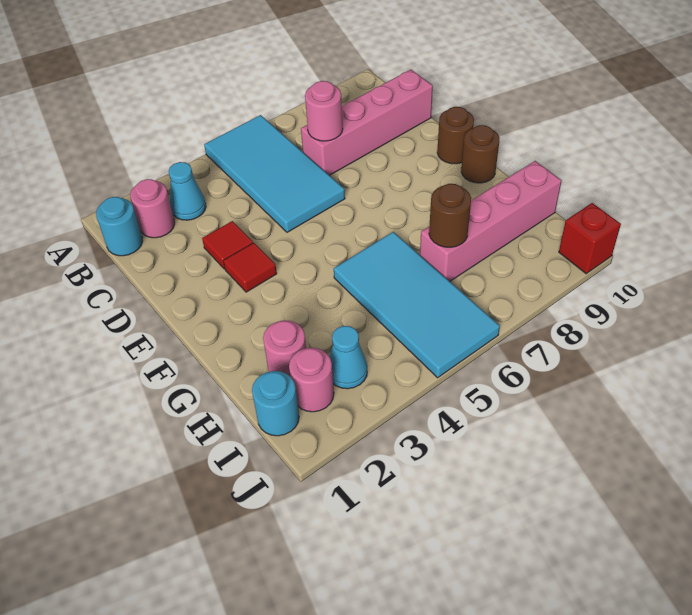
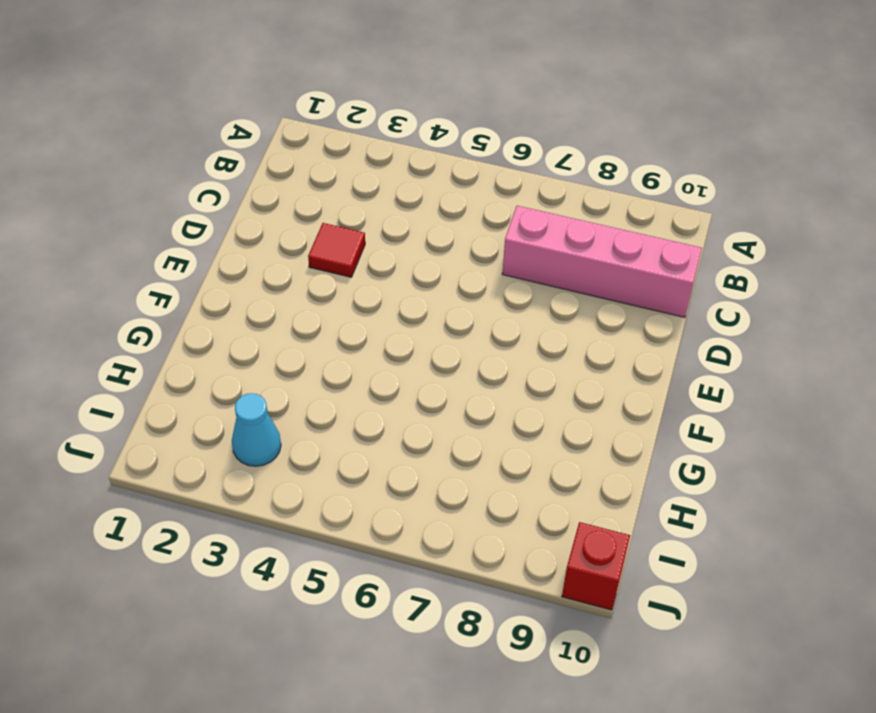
none -> cyan tile A5:D6 level 1
none -> cyan round brick B1 level 1
none -> pink round brick B2 level 1

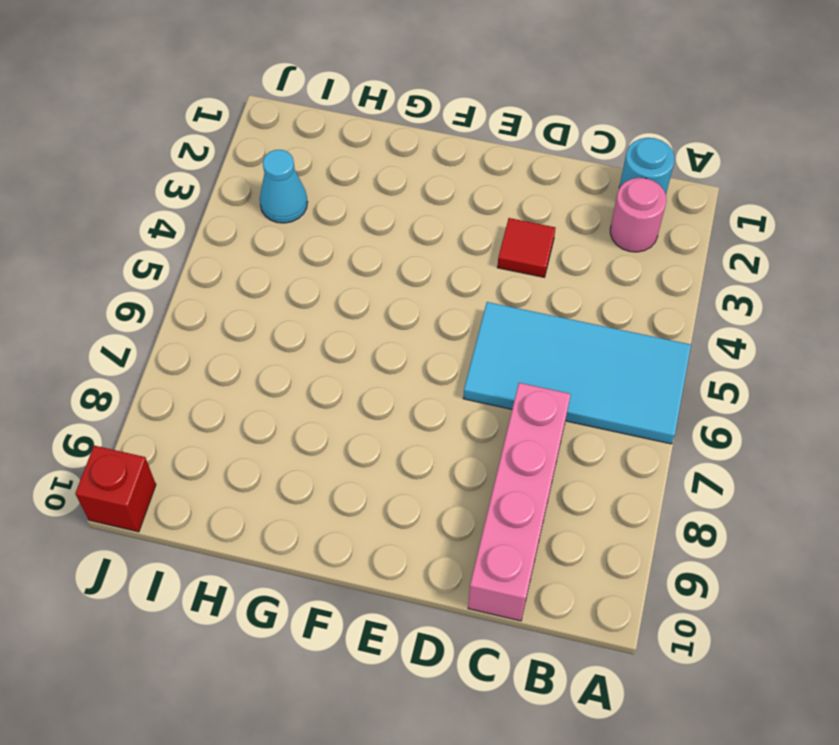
none -> cyan cone B3 level 1
none -> red tile E3 level 1
none -> brown round brick E10 level 1

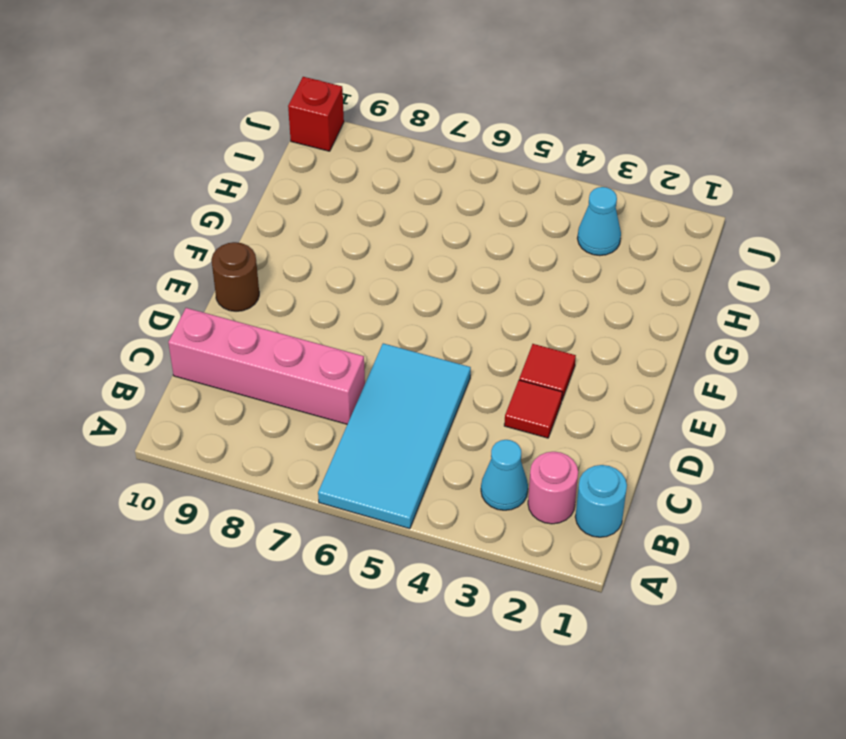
none -> brown round brick F10 level 1
none -> cyan tile G5:J6 level 1
none -> pink round brick H2 level 1

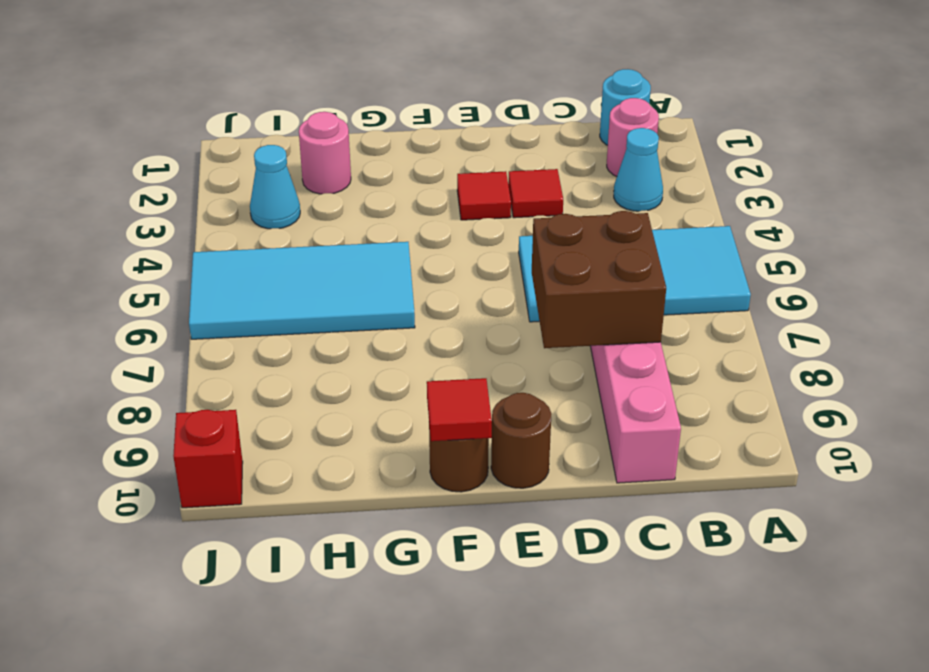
brown brick C7:D8 level 2 -> pink round brick C7 level 2
red tile F10 level 2 -> none
none -> pink brick H7:H10 level 1
none -> cyan round brick I1 level 1
none -> pink round brick I2 level 1

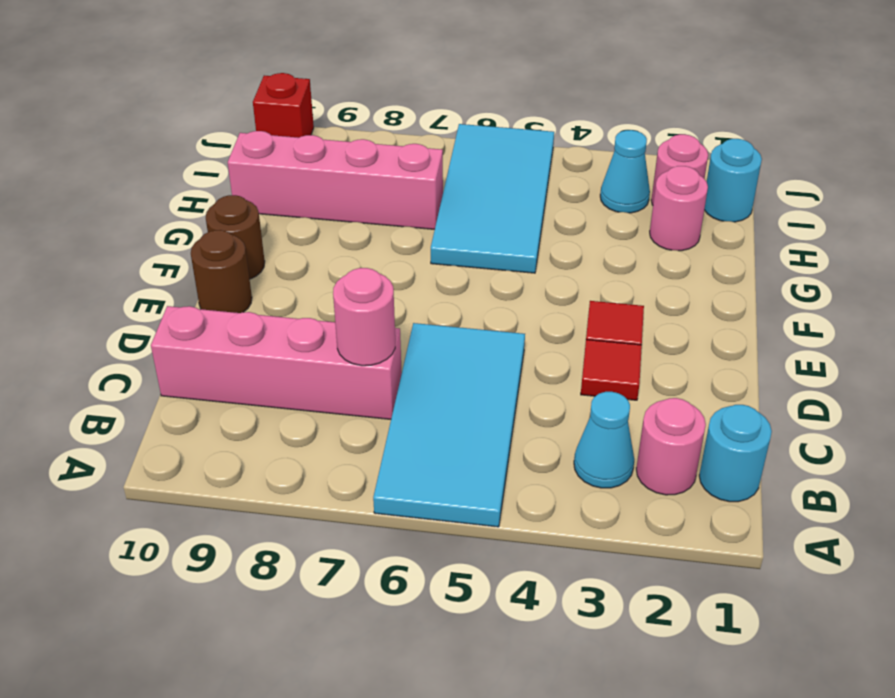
none -> brown round brick H7 level 2

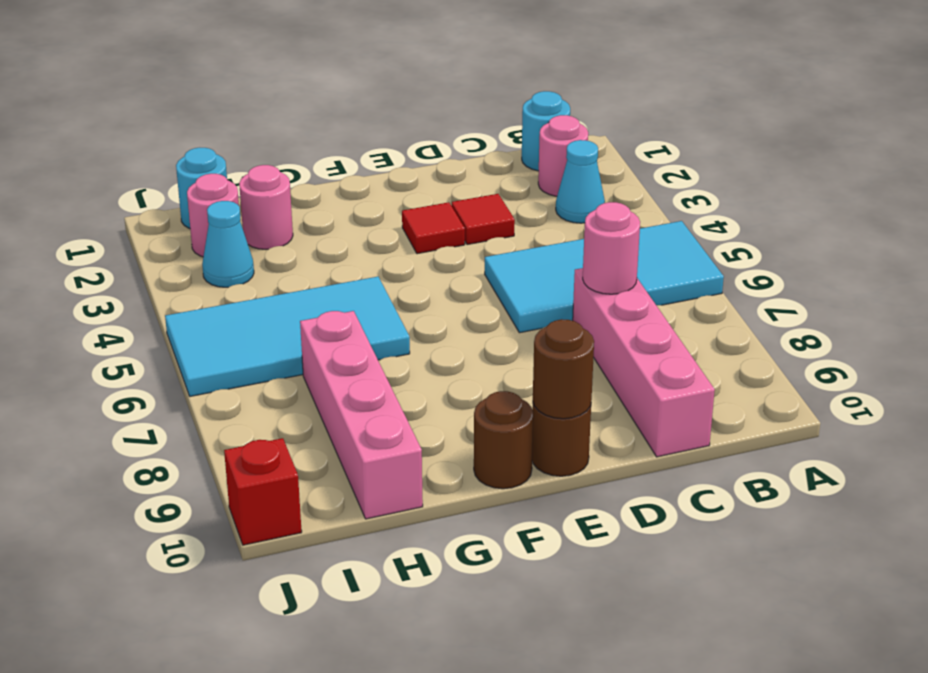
brown round brick E10 level 2 -> brown round brick H7 level 2

